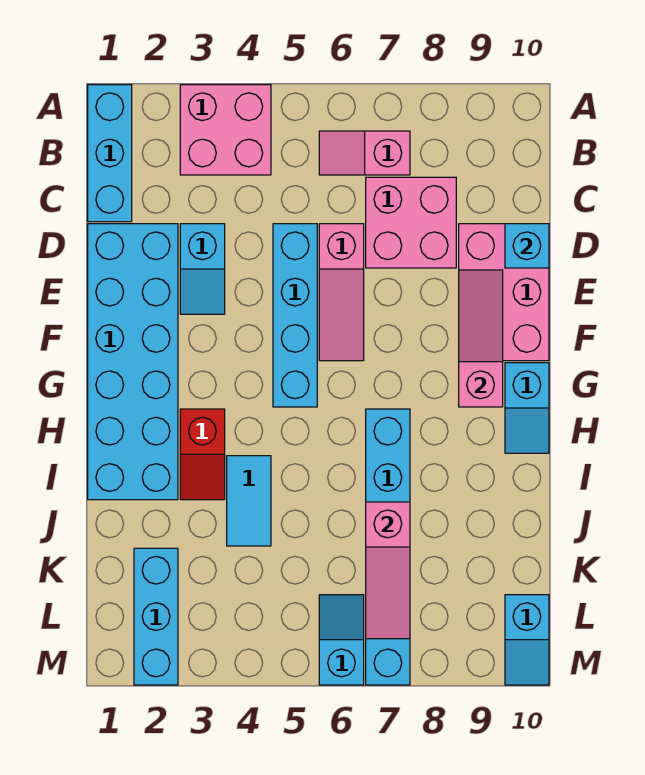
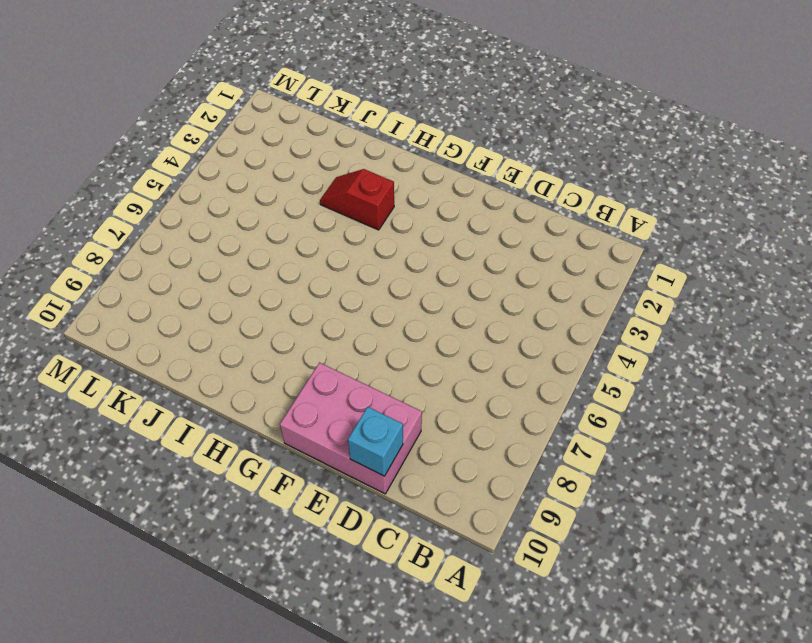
none -> cyan brick A1:C1 level 1
none -> pink brick A3:B4 level 1
none -> pink slope B6:B7 level 1 top 7

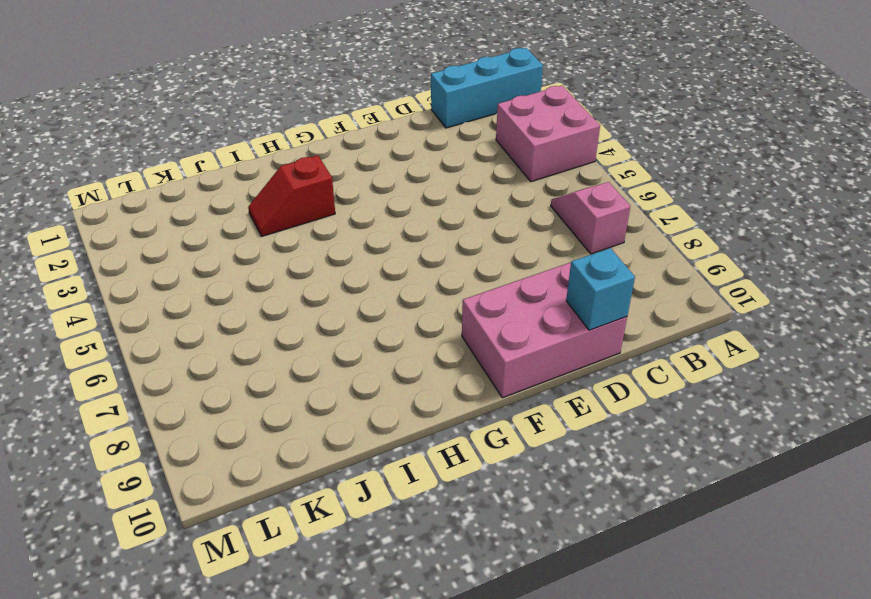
none -> pink brick C7:D8 level 1
none -> cyan brick D1:I2 level 1
none -> cyan slope D3:E3 level 1 top D

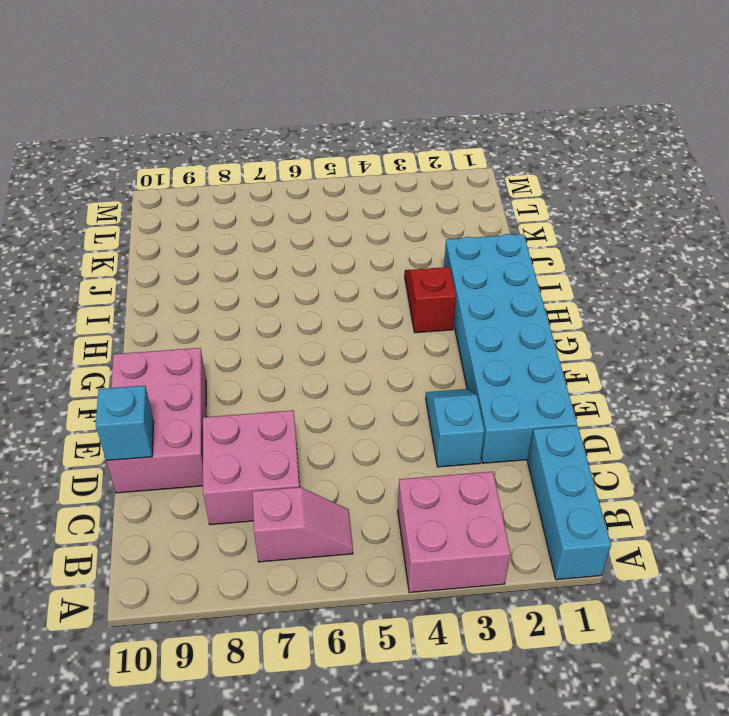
none -> cyan brick D5:G5 level 1
none -> pink slope D6:F6 level 1 top D
none -> cyan slope G10:H10 level 1 top G

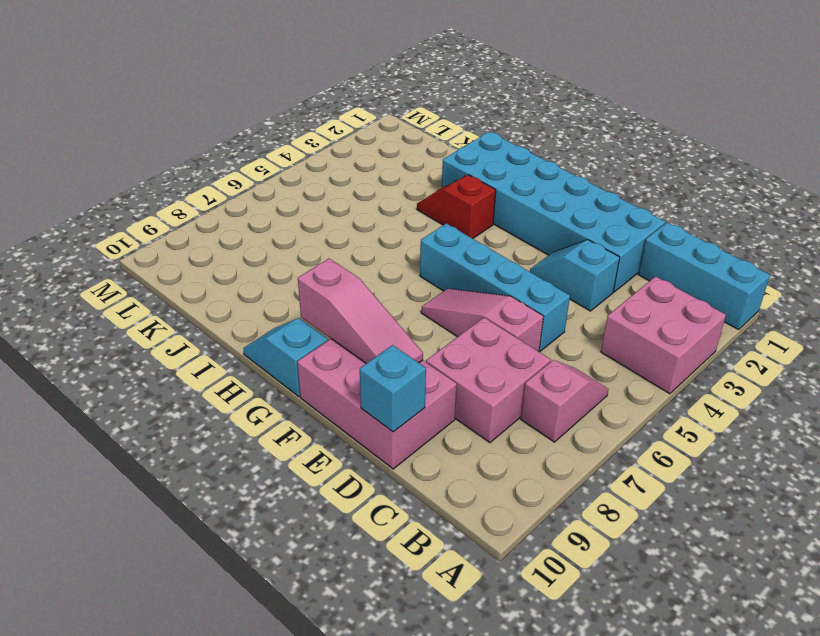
none -> cyan brick H7:M7 level 1
none -> cyan tile I4:J4 level 1
none -> cyan brick K2:M2 level 1

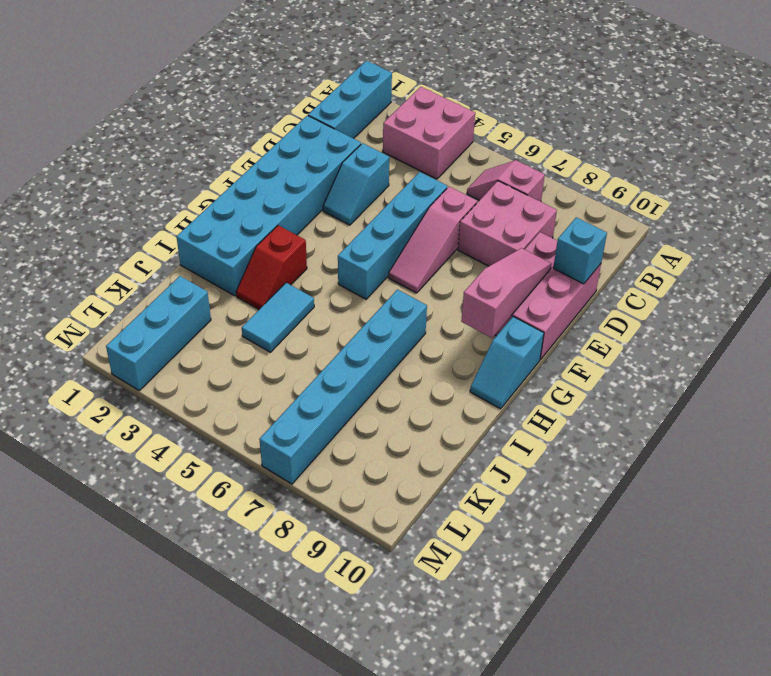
none -> cyan slope L6:M6 level 1 top M
none -> cyan slope L10:M10 level 1 top L
none -> pink slope J7:L7 level 2 top J

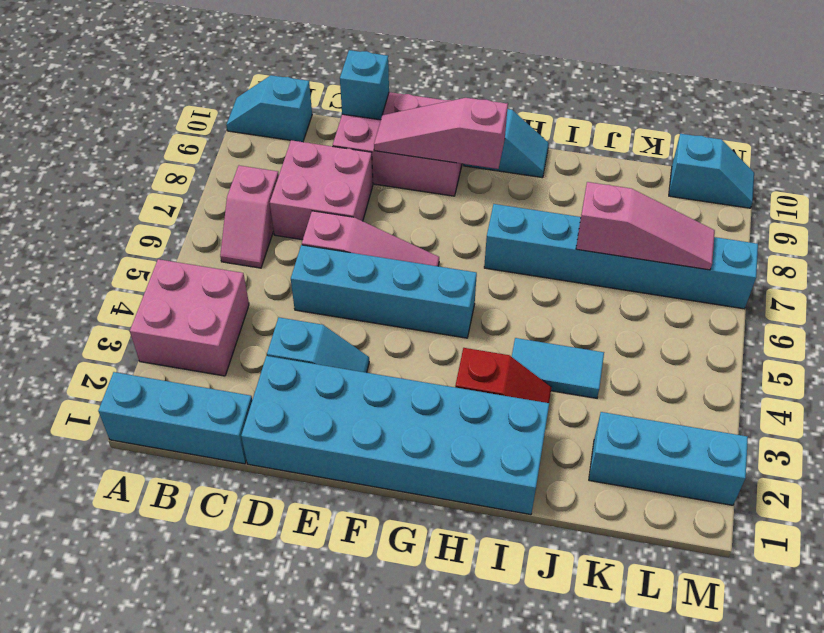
cyan slope A10:B10 level 1 top B -> cyan slope L6:M6 level 1 top M

